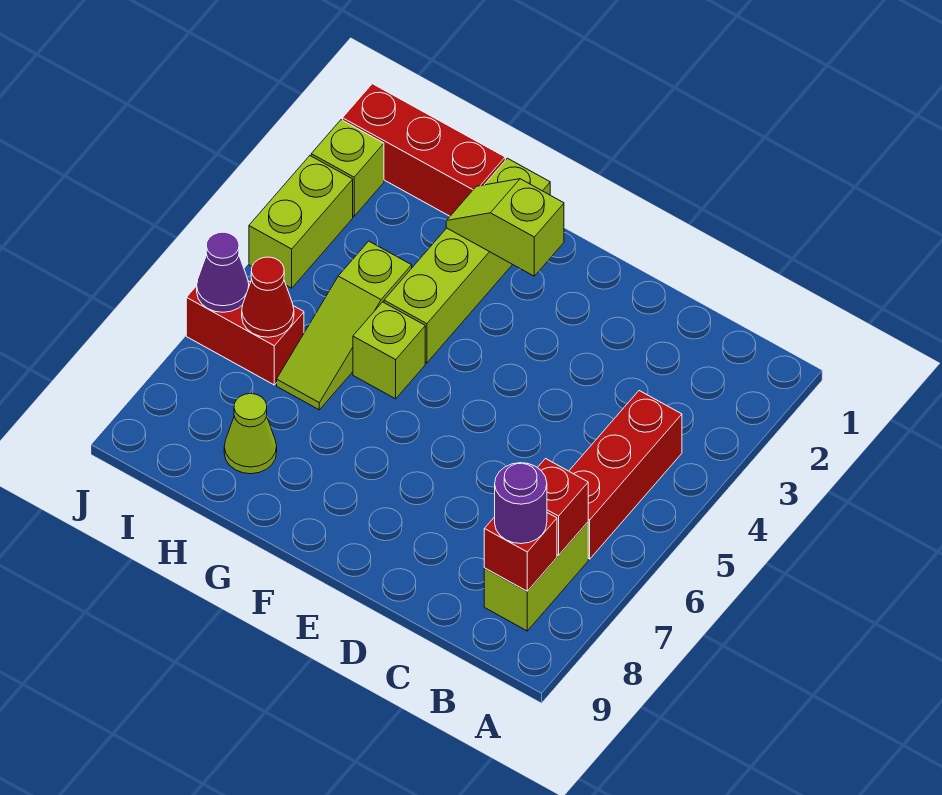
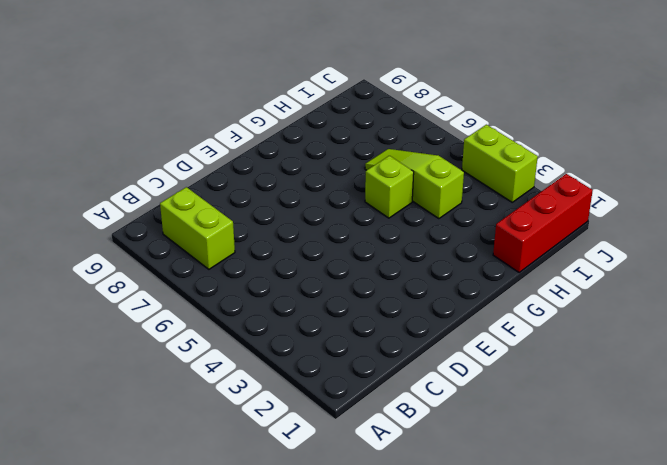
none -> red brick B4:B6 level 1
none -> lime brick G1:G4 level 1
none -> lime cone H8 level 1

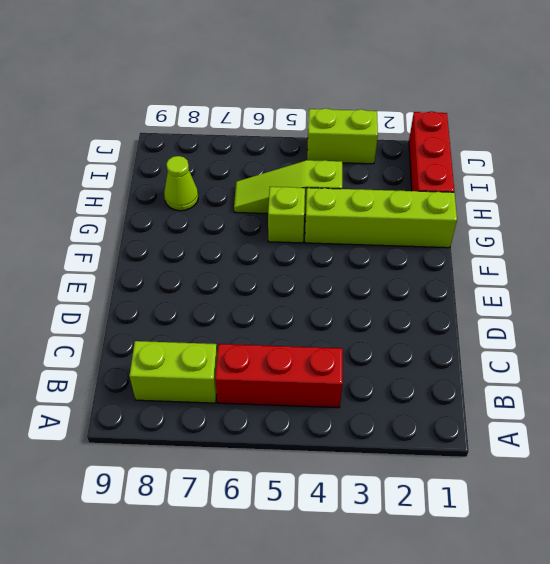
none -> red brick I6:J6 level 1
none -> lime brick J2 level 1
none -> red brick B7 level 2

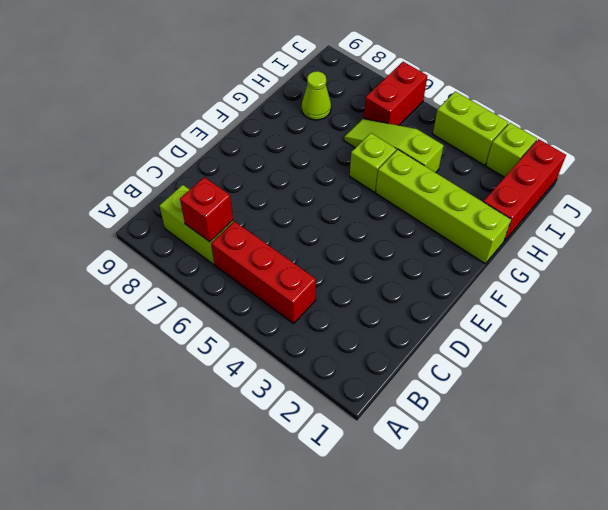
none -> red brick B8 level 2
none -> lime slope F2:G2 level 2 top F
none -> red cone I6 level 2

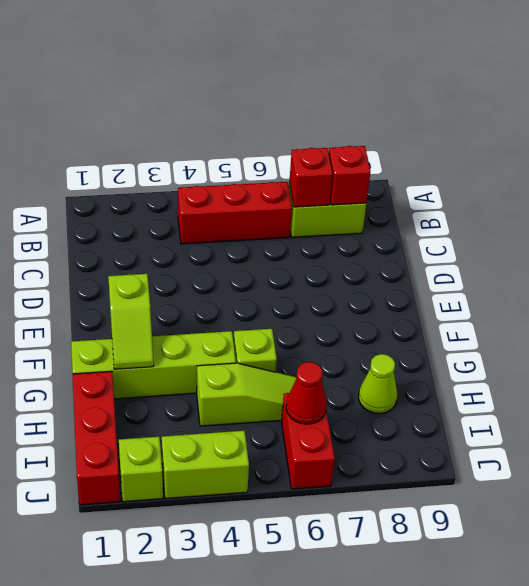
none -> purple cone J6 level 2
none -> purple round brick B8 level 3

